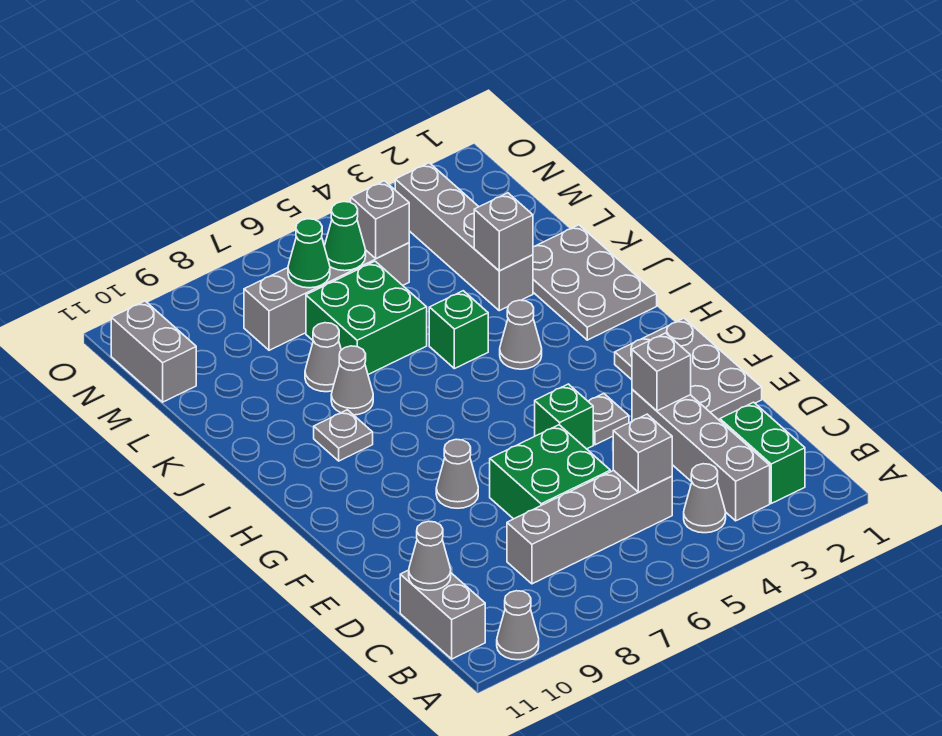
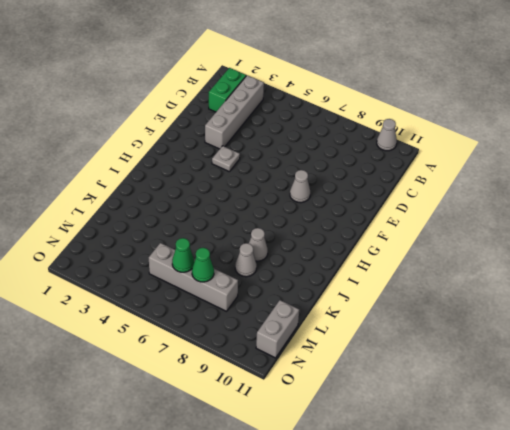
none -> grey cone B4 level 1
none -> grey brick B11:C11 level 1
none -> grey brick C5:C8 level 1

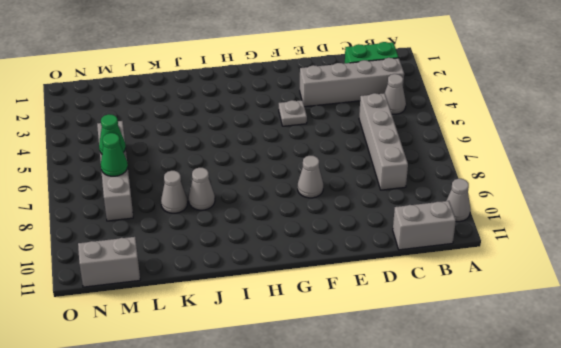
none -> green brick D6:E7 level 1
none -> grey plate E1:G2 level 1
none -> green brick F5 level 1

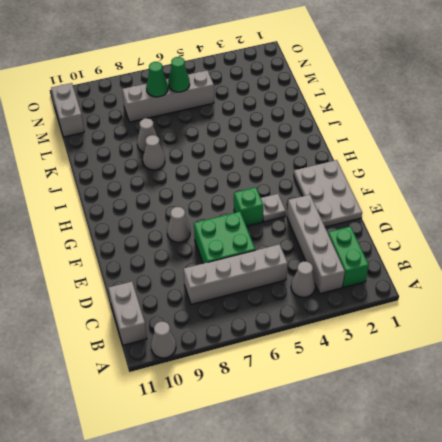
none -> grey plate I1:K2 level 1
none -> grey cone I4 level 1
none -> grey plate I9 level 1

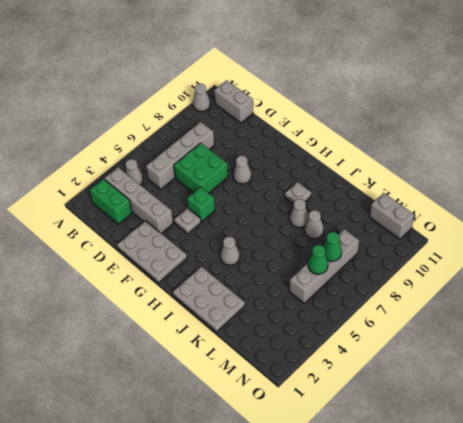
none -> green brick J5 level 1
none -> grey brick K3:N3 level 1
none -> green brick K6:L7 level 1

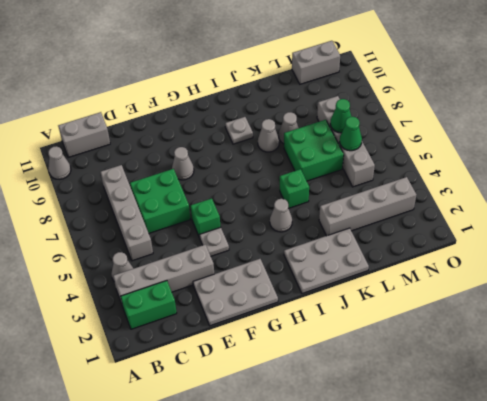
none -> grey brick C5 level 2
none -> grey cone C11 level 2
none -> grey brick E3 level 2

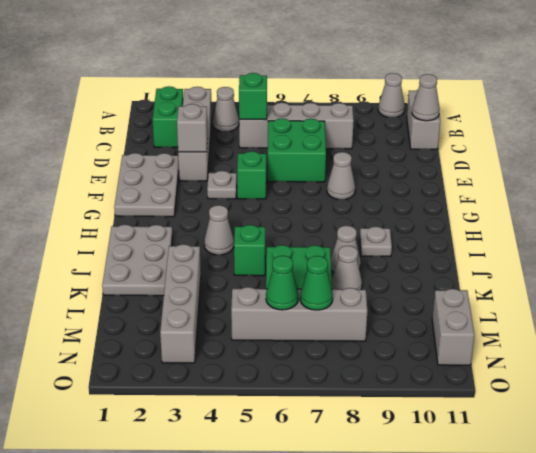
green brick C5 level 2 -> grey brick C5 level 2
none -> grey brick K3 level 2
none -> grey brick M5 level 2

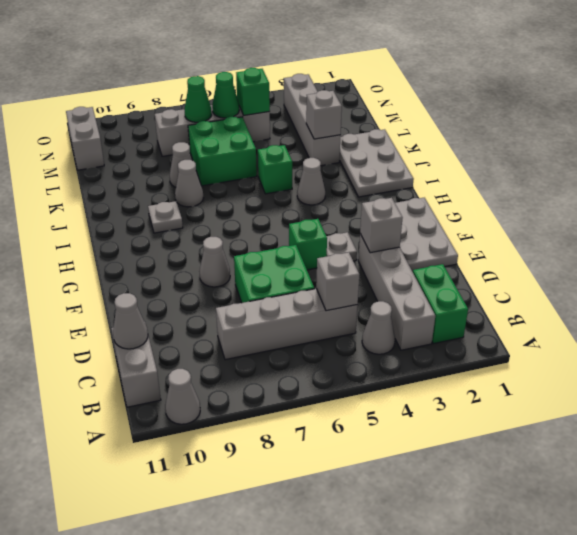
green brick M5 level 2 -> grey brick M5 level 2

